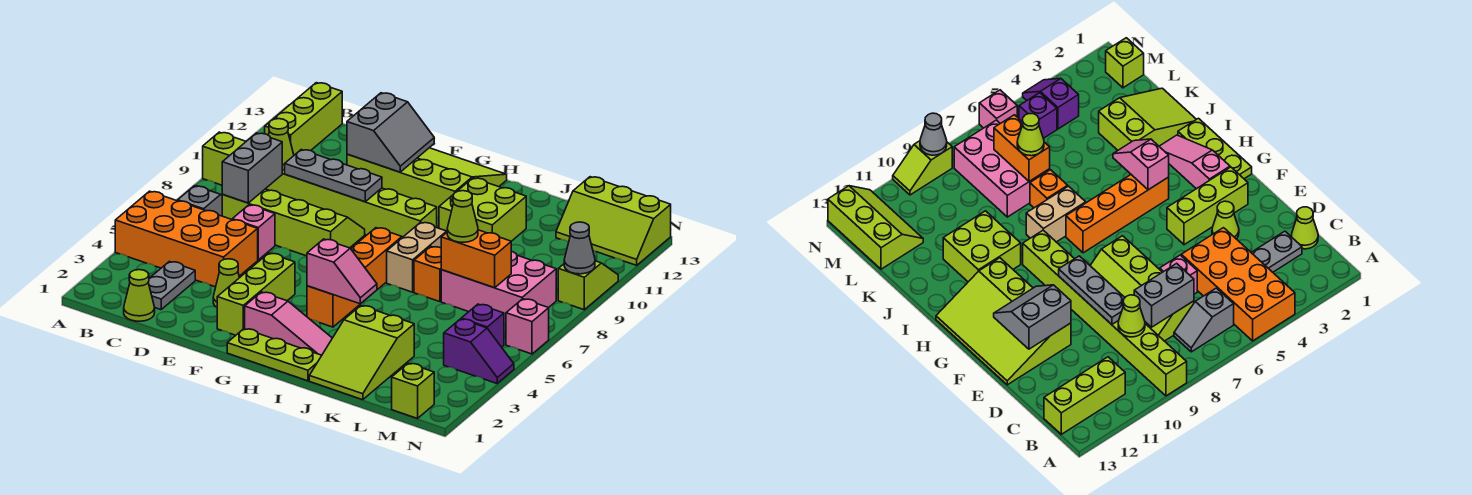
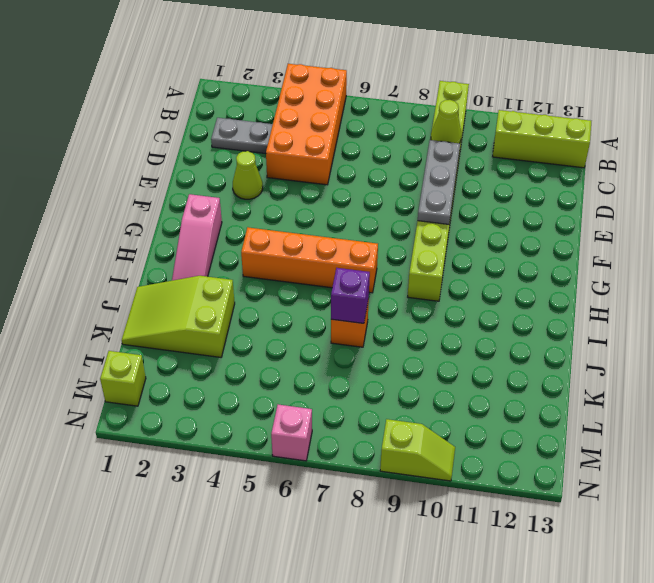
purple brick J7 level 2 -> purple brick M5 level 1
none -> grey slope B6:B7 level 1 top 6
none -> lime cone C1 level 1
none -> lime slope C7:F8 level 1 top 7
none -> pink brick D6 level 1

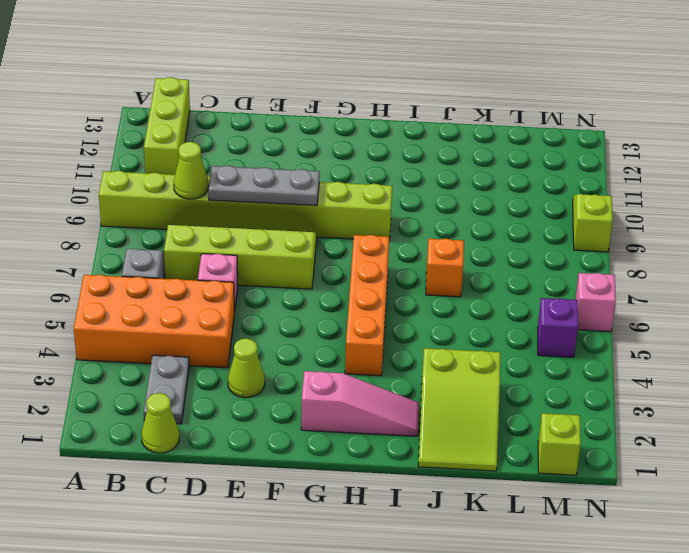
none -> lime slope E11:H13 level 1 top 11
none -> lime brick F2:F4 level 1
none -> lime plate G1:I1 level 1
none -> tan brick I7:I8 level 1

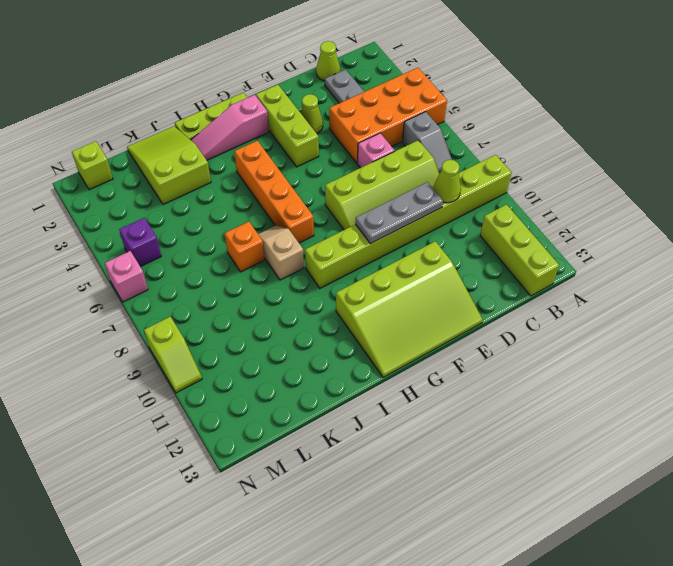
tan slope I7:I8 level 1 top 8 -> tan brick I7:I8 level 1
none -> lime brick I10:J11 level 1
none -> pink brick K7:M8 level 1
none -> lime slope L12:N13 level 1 top 13
none -> purple slope M4:N4 level 1 top M

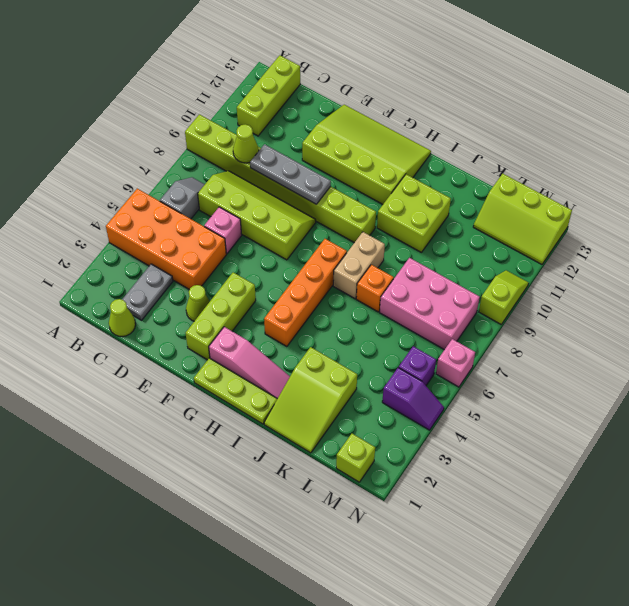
none -> grey brick C7:C8 level 2
none -> grey slope E11:F12 level 2 top E
none -> pink slope H4:I4 level 2 top H
none -> orange brick K7:L7 level 2

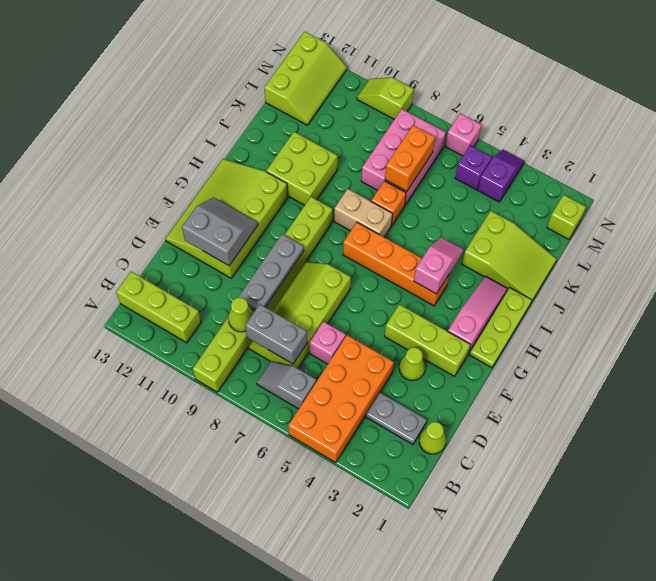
none -> grey cone N9 level 2
none -> lime cone K7 level 3

